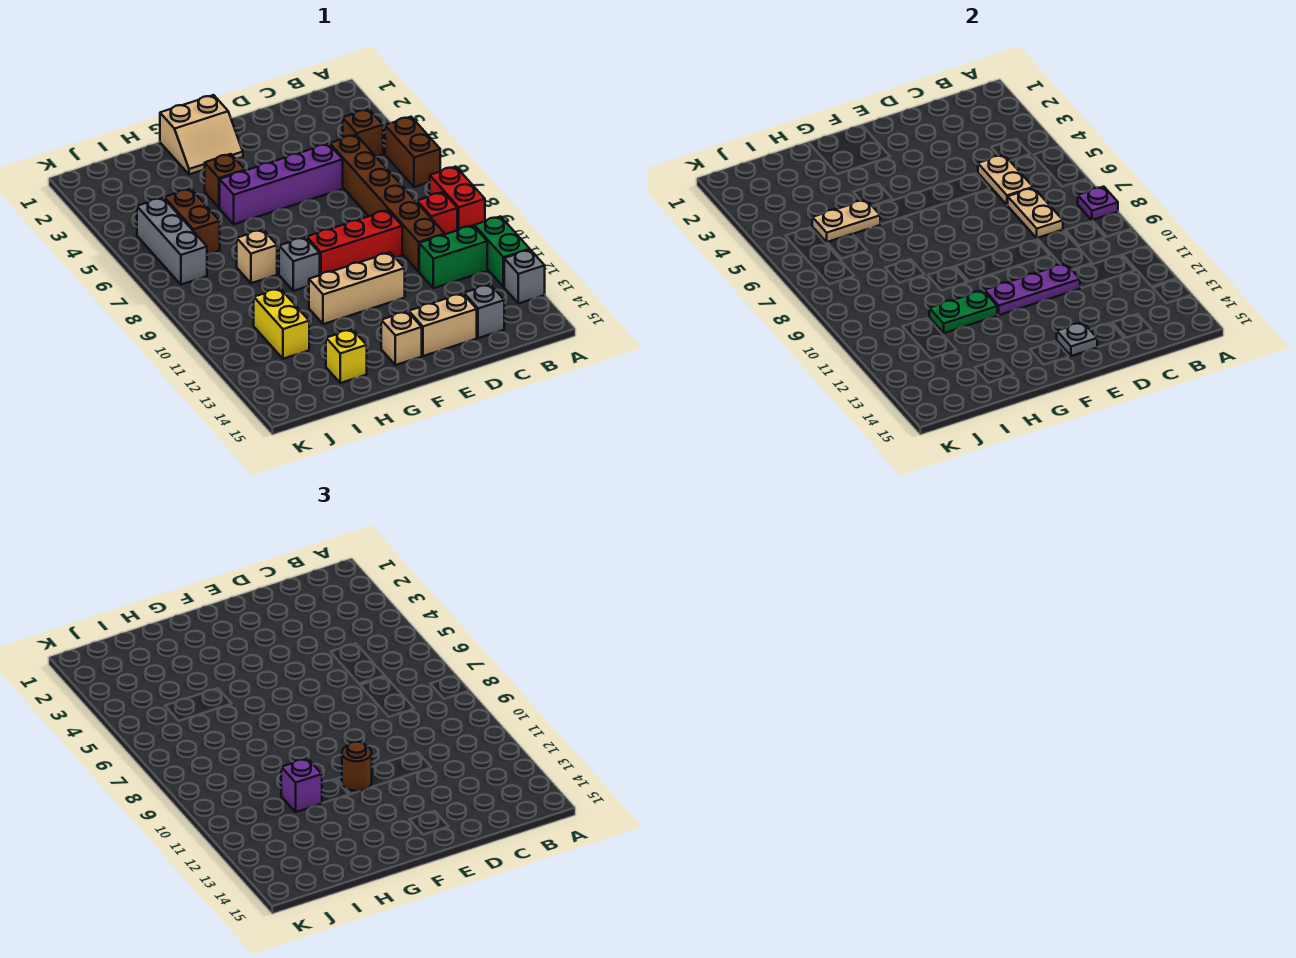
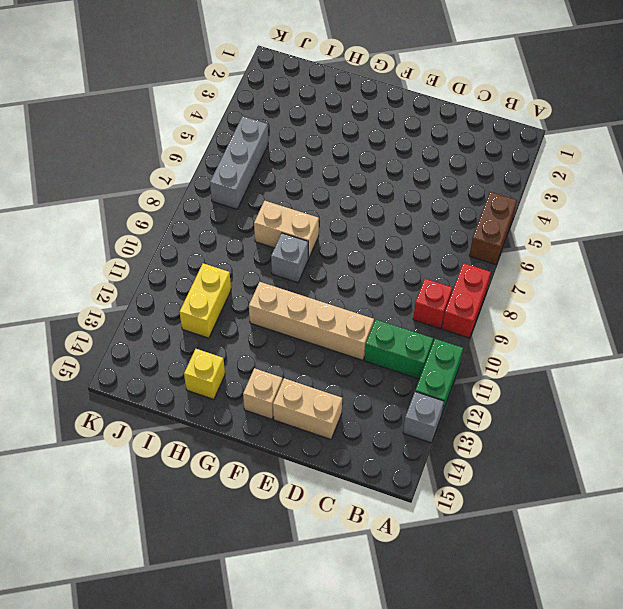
tan brick D11:G11 level 1 -> tan brick E11:G11 level 1
tan brick G8:H8 level 1 -> tan brick H8 level 1
none -> brown brick B4 level 1
none -> brown brick C5:C10 level 1
none -> grey brick C14 level 1
none -> purple brick D5:G5 level 1

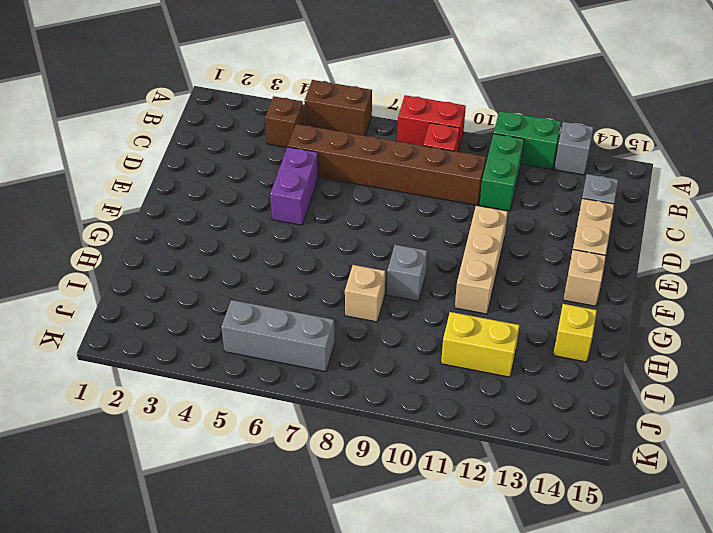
purple brick D5:E5 level 1 -> purple brick D5:G5 level 1
none -> red brick D9:F9 level 1
none -> tan slope F1:G2 level 1 top 1
none -> brown brick G4 level 1
none -> brown brick I5:I6 level 1

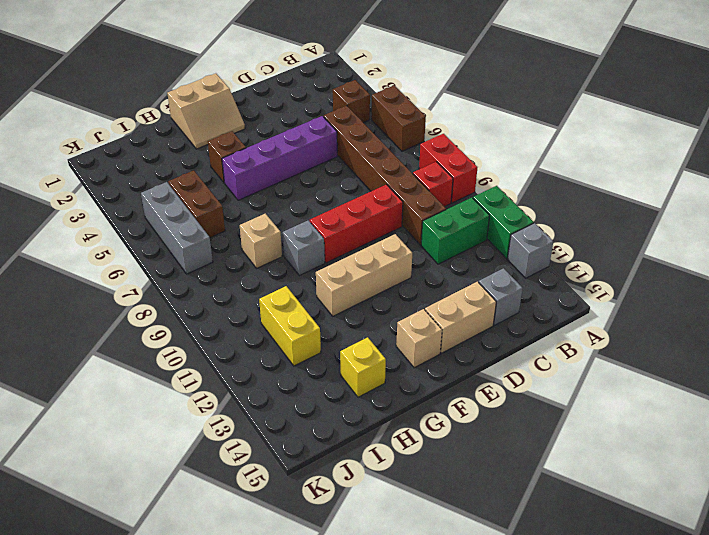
none -> purple plate A8 level 2
none -> tan plate C5:C6 level 2
none -> tan plate C7:C8 level 2
none -> purple plate D11:F11 level 2

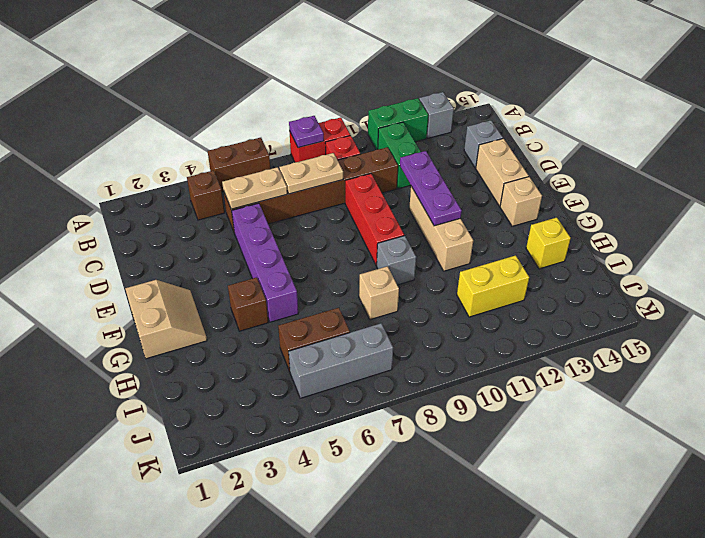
none -> grey plate E14 level 2
none -> green plate G11:H11 level 2
none -> tan plate H5:I5 level 2
none -> brown round brick F11 level 3

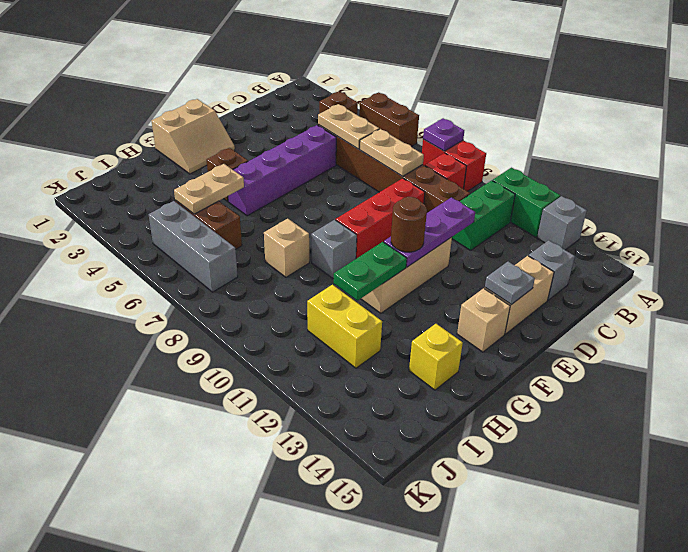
none -> purple brick H11 level 3

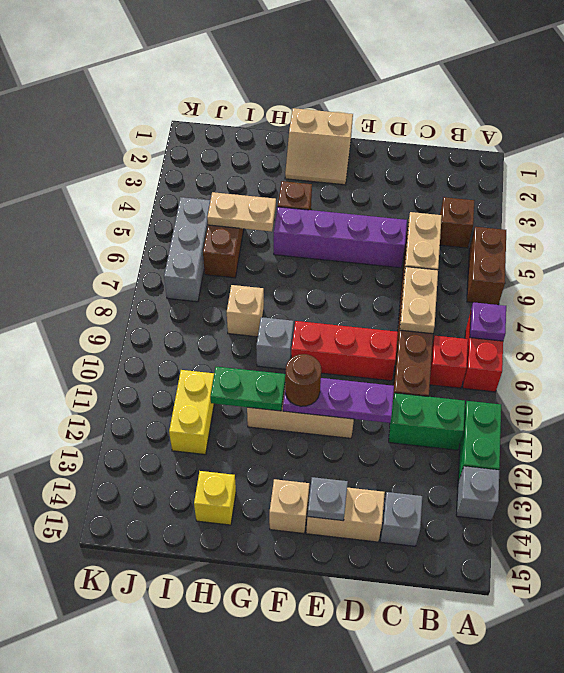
none -> purple brick H11 level 3

